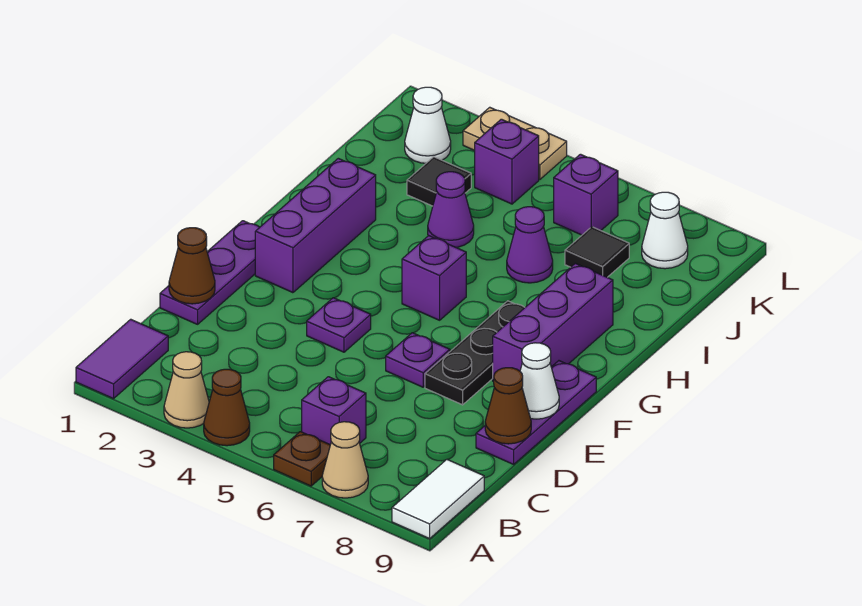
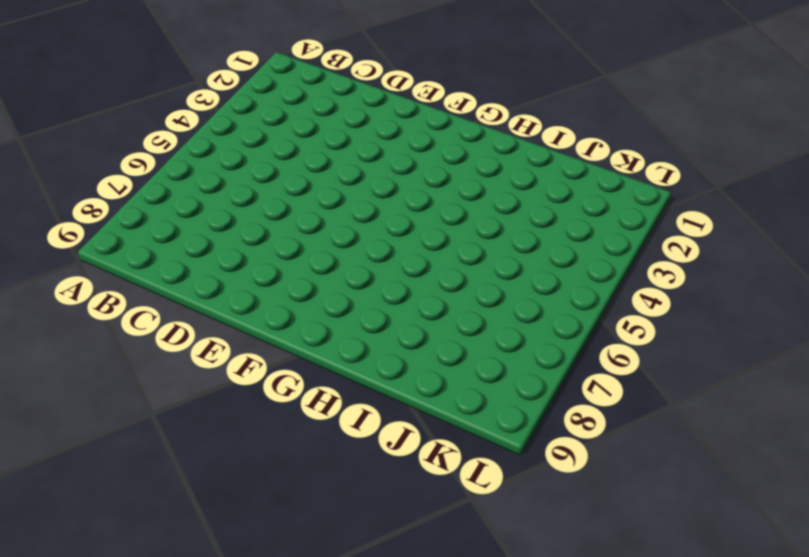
none -> purple tile A1:B1 level 1
none -> tan cone A3 level 1
none -> brown cone A4 level 1

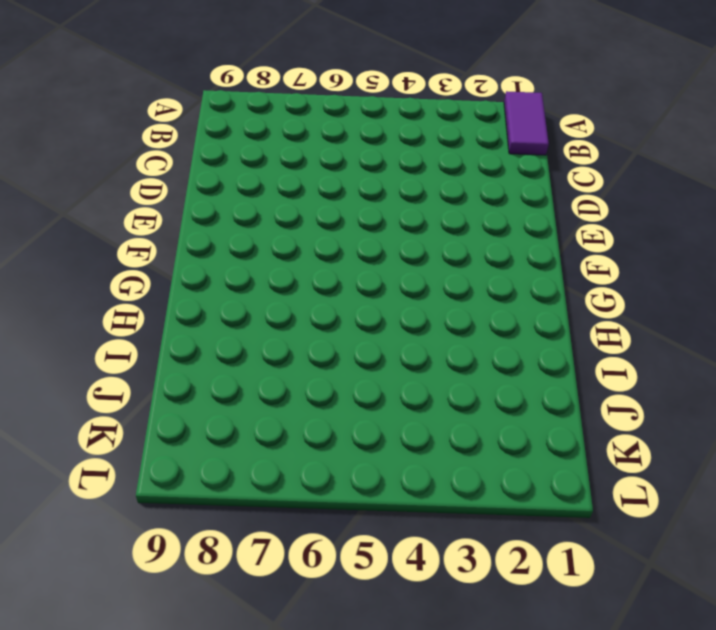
none -> tan cone A3 level 1
none -> brown cone A4 level 1
none -> brown plate A6 level 1

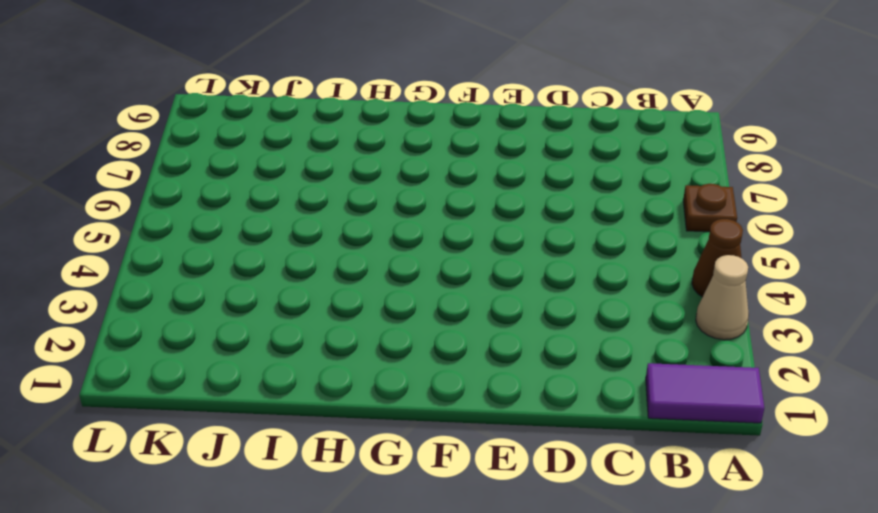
none -> tan cone A7 level 1
none -> white tile A9:B9 level 1
none -> purple brick B6 level 1

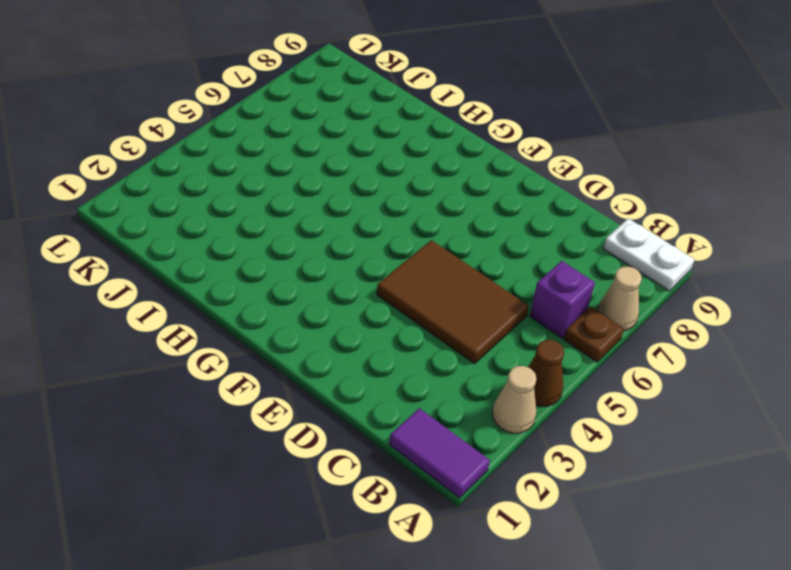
white plate A9:B9 level 1 -> white tile A9:B9 level 1
brown tile C4:E5 level 1 -> purple plate E4 level 1
none -> purple plate D1:F1 level 1
none -> purple plate D9:F9 level 1
none -> purple plate E6 level 1

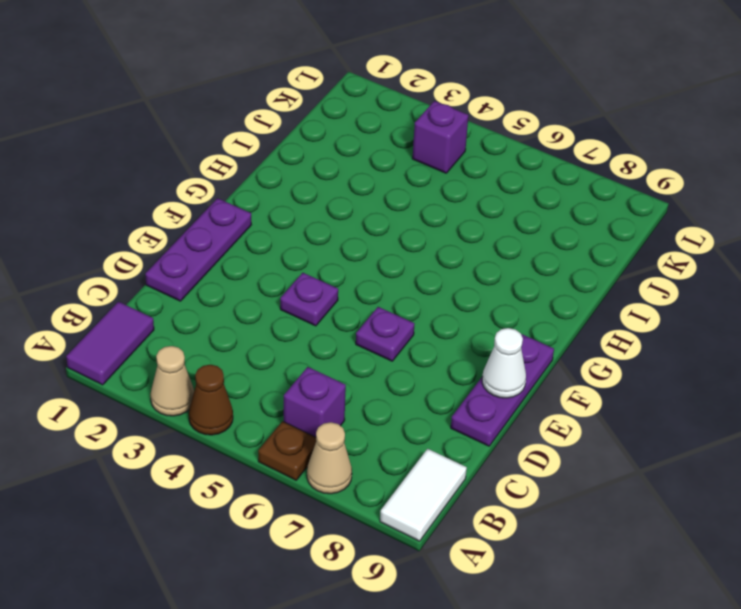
none -> black plate E7:G7 level 1
none -> purple brick F2:H2 level 1
none -> purple brick F8:H8 level 1

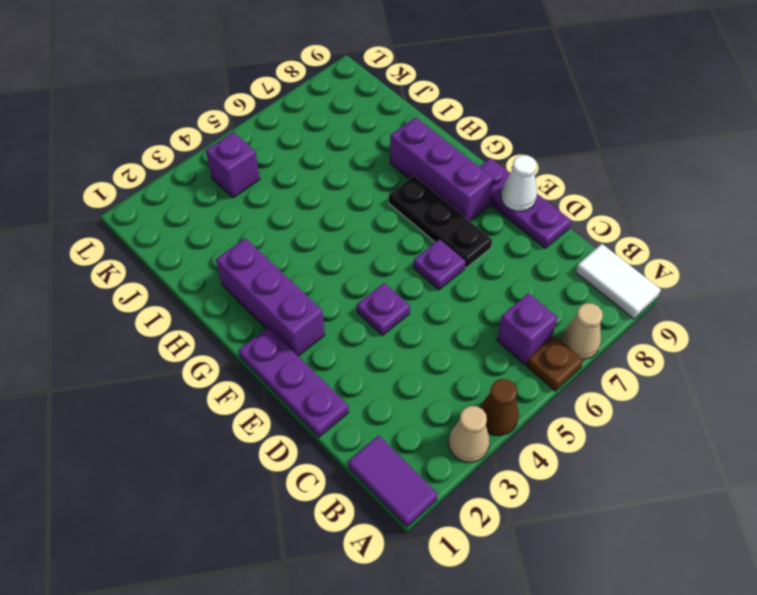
none -> purple brick G5 level 1
none -> purple cone I4 level 1
none -> purple cone I6 level 1

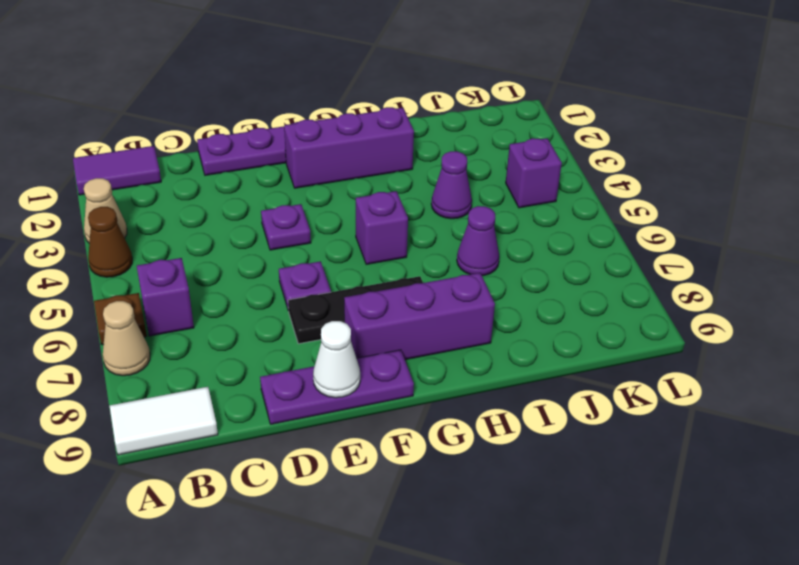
none -> black tile J3 level 1
none -> black tile J7 level 1
none -> white cone K2 level 1

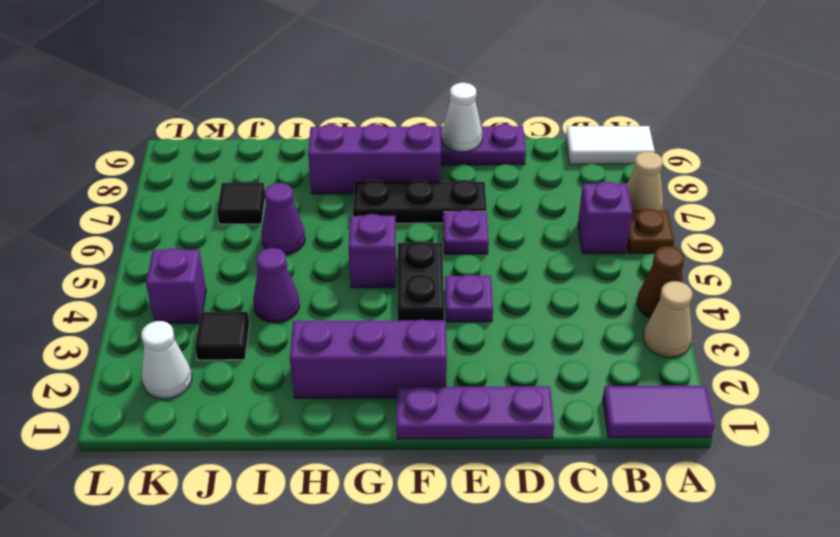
black plate F4:F5 level 1 -> none
none -> purple brick K6 level 1
none -> white cone K8 level 1
none -> tan plate L3:L4 level 1

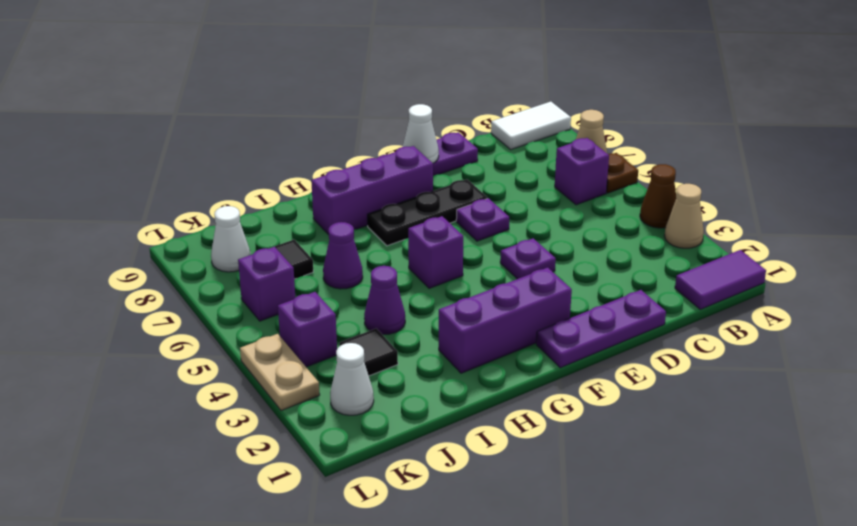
none -> brown cone D1 level 2
none -> brown cone D9 level 2

